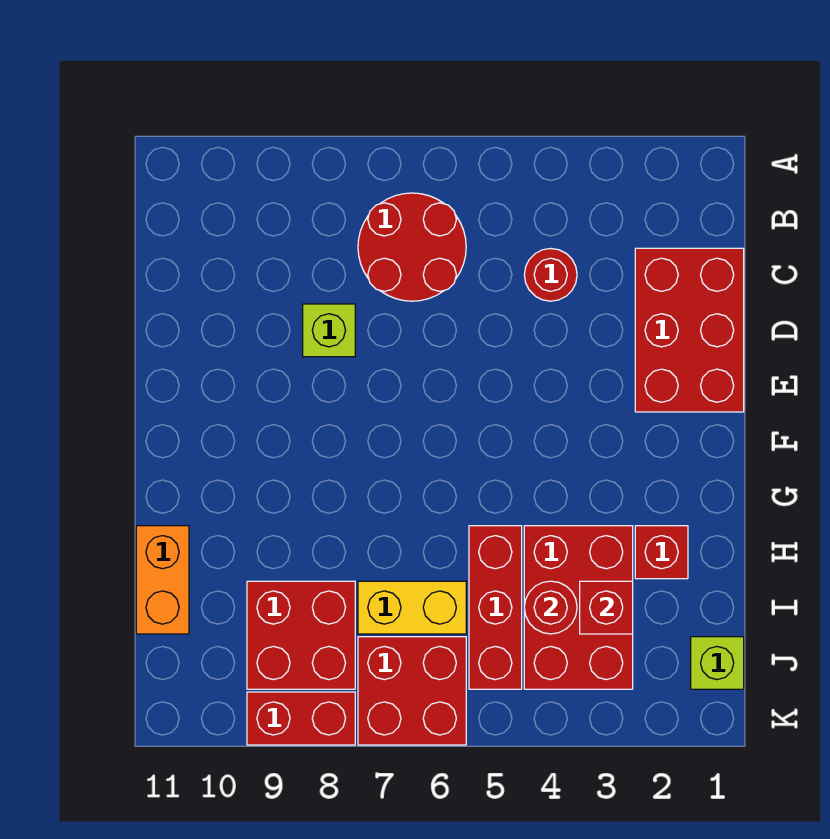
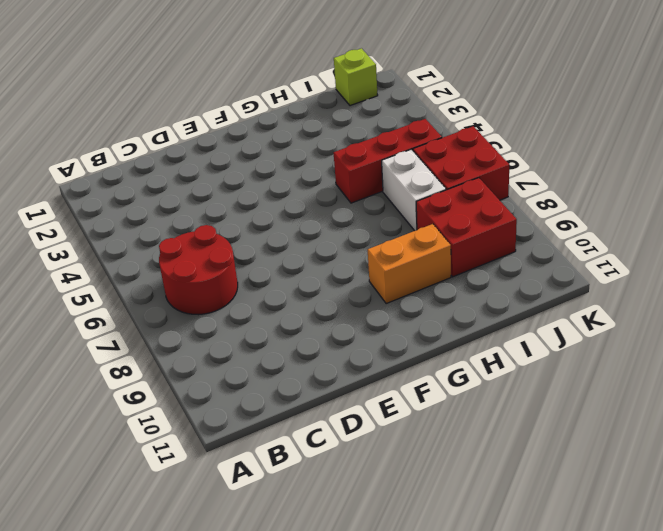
orange brick G9:H9 level 1 -> orange brick H11:I11 level 1
white brick I6:I7 level 1 -> yellow brick I6:I7 level 1
none -> red brick C1:E2 level 1
none -> red round brick C4 level 1
none -> lime brick D8 level 1

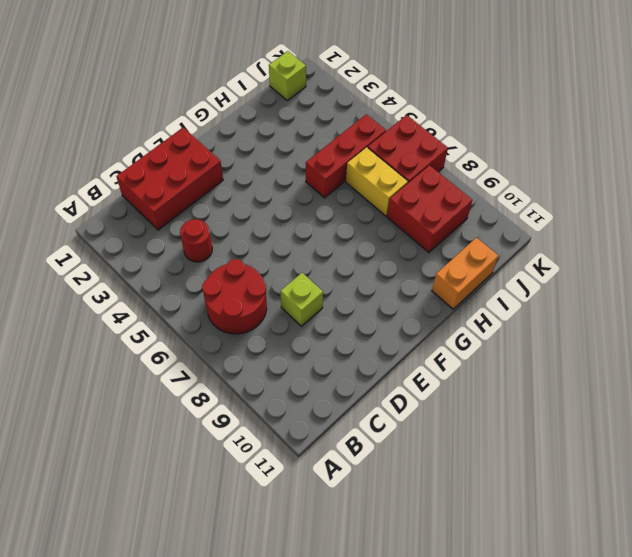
none -> red brick H2 level 1
none -> red brick H3:J4 level 1
none -> red brick K8:K9 level 1

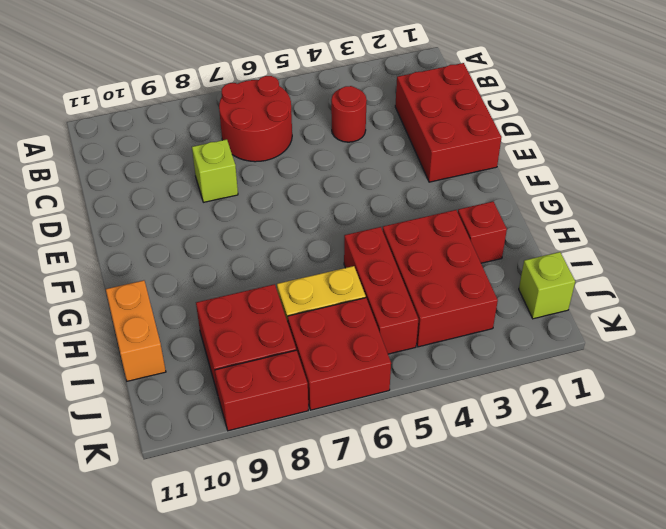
none -> red brick I3 level 2
none -> red round brick I4 level 2

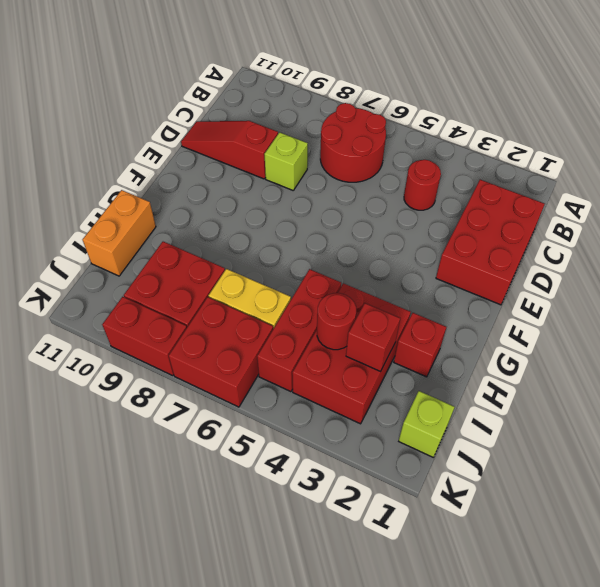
red slope D9:D11 level 1 top 9 -> none

